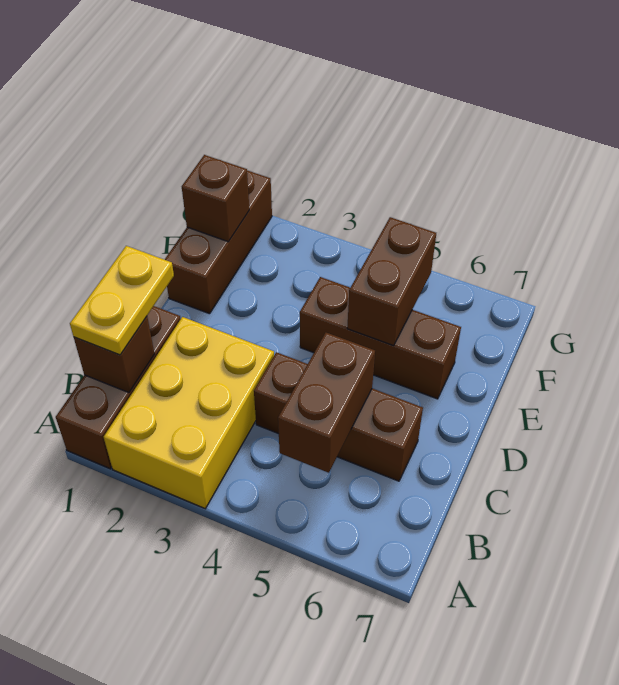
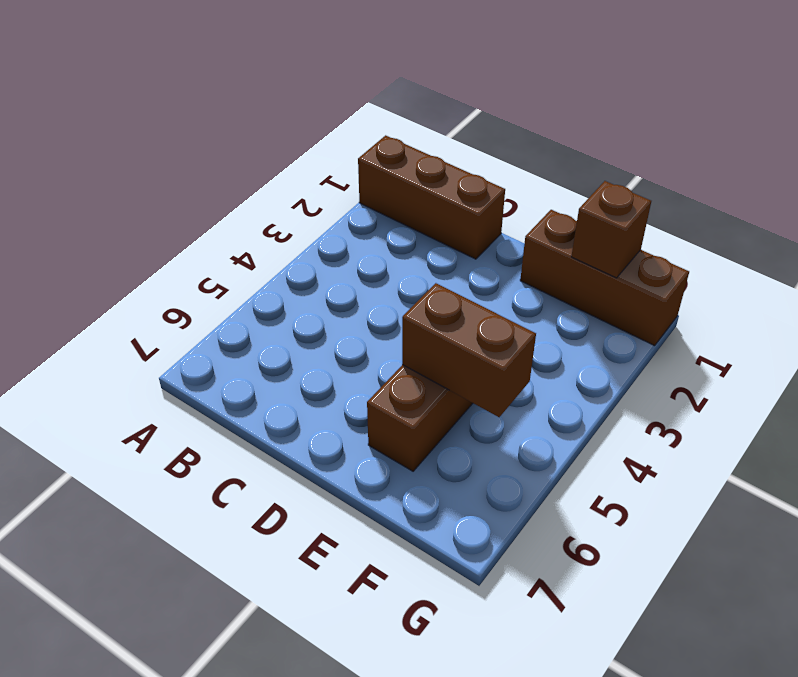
none -> yellow brick A2:C3 level 1
none -> brown brick C4:C6 level 1

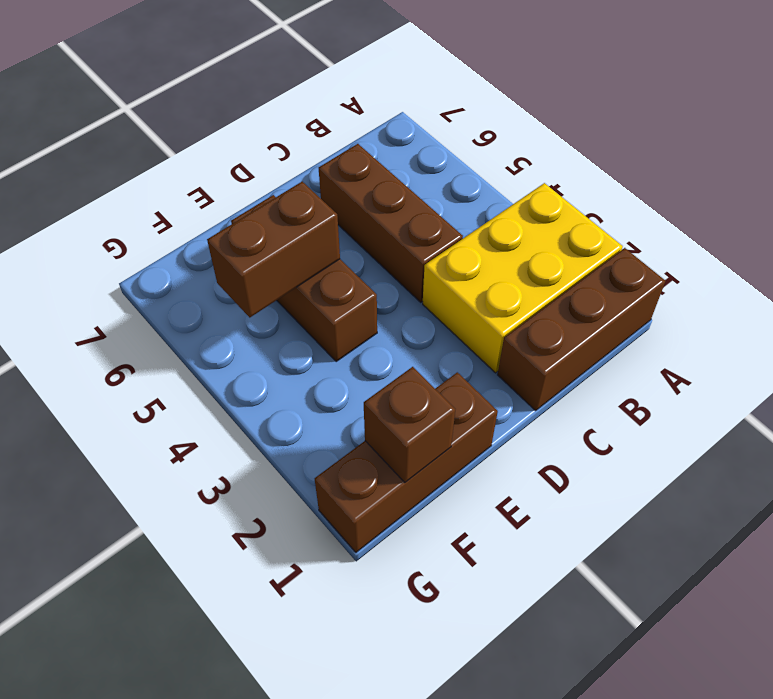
none -> brown brick B1 level 2
none -> brown brick B5:C5 level 2

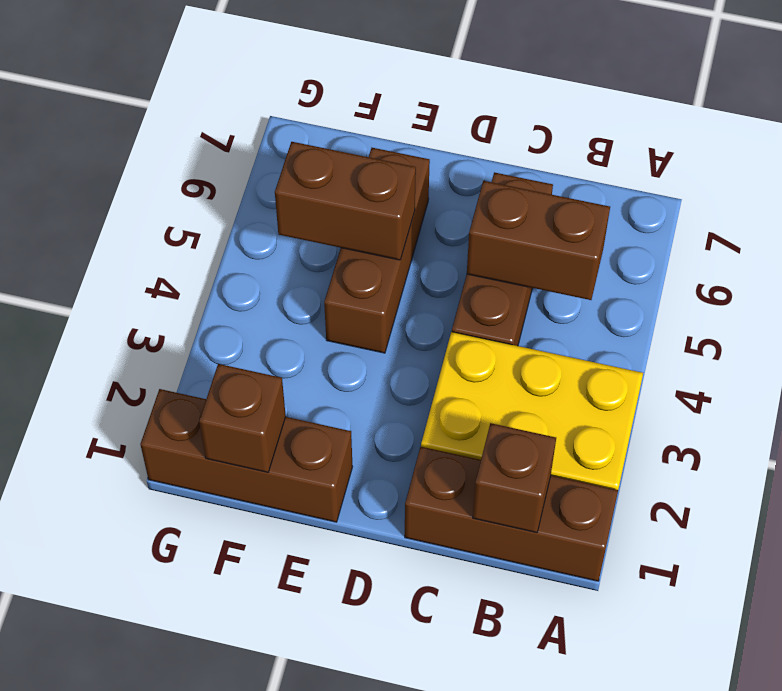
none -> yellow plate B1:C1 level 3

